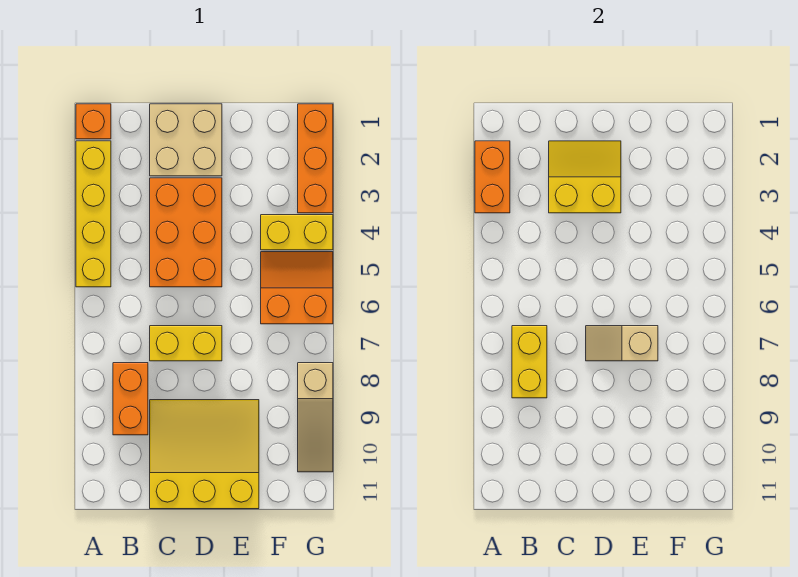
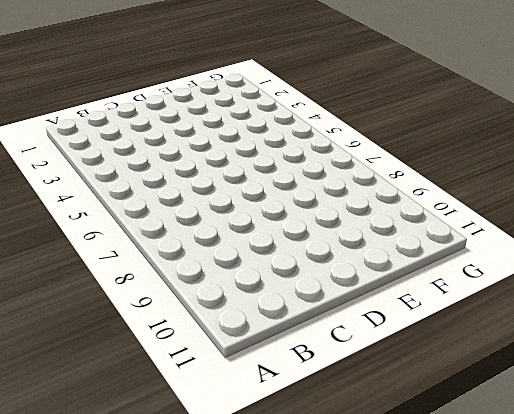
none -> orange brick A1 level 1
none -> yellow brick A2:A5 level 1
none -> orange brick B8:B9 level 1

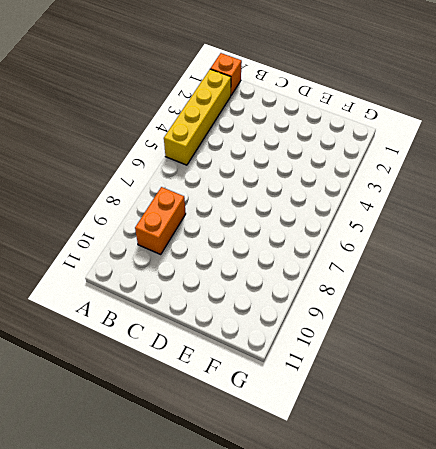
none -> tan brick C1:D2 level 1
none -> orange brick C3:D5 level 1
none -> yellow brick C7:D7 level 1

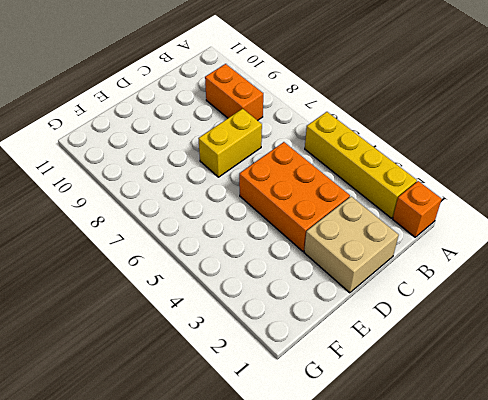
none -> yellow slope C9:E11 level 1 top 11
none -> yellow brick F4:G4 level 1
none -> orange slope F5:G6 level 1 top 6

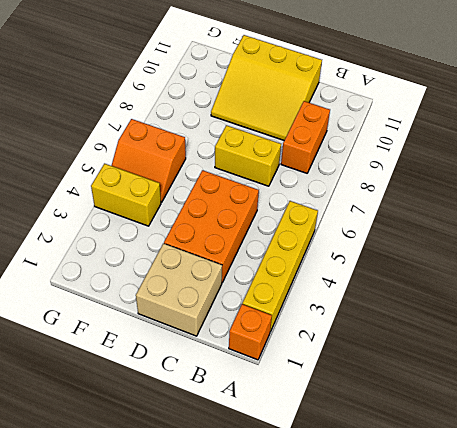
none -> orange brick G1:G3 level 1
none -> tan slope G8:G10 level 1 top 8
none -> orange brick A2:A3 level 2

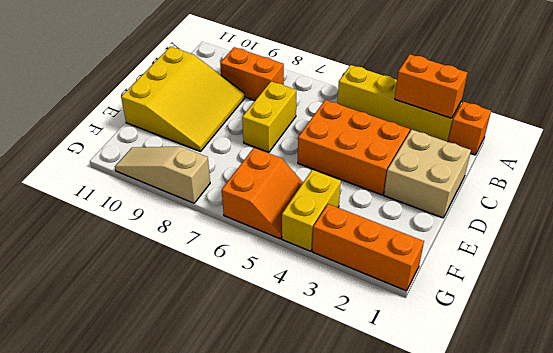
none -> yellow brick B7:B8 level 2
none -> yellow slope C2:D3 level 2 top 3
none -> tan slope D7:E7 level 2 top E

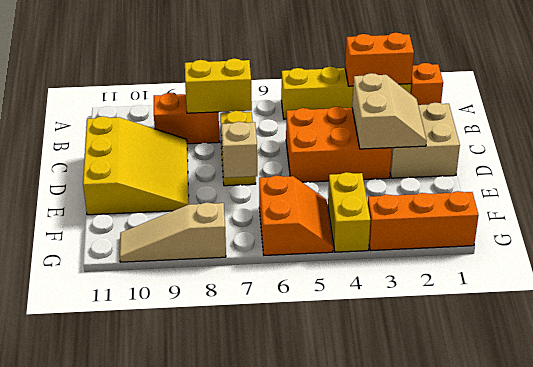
tan slope C2:D3 level 2 top 3 -> yellow slope C2:D3 level 2 top 3

